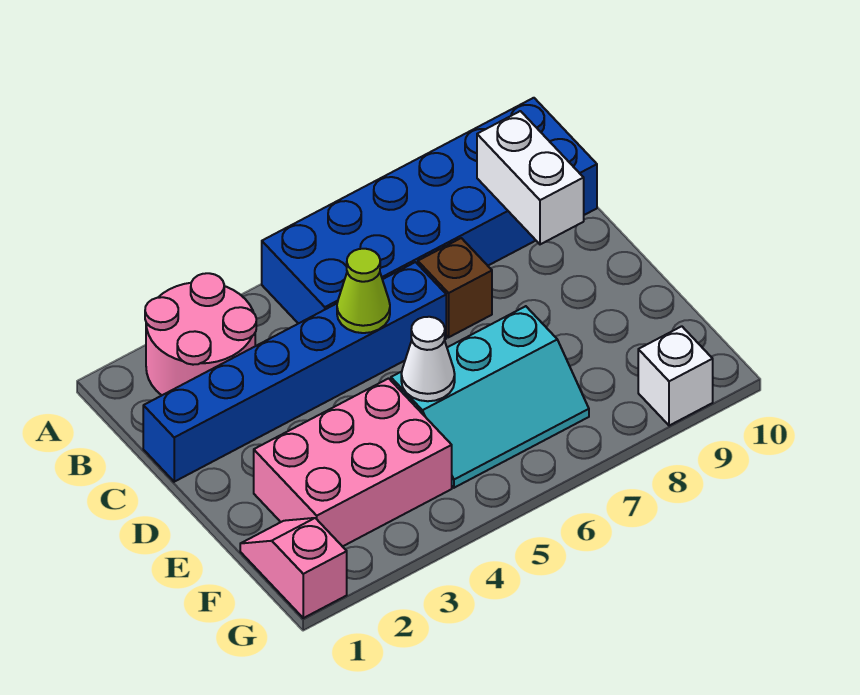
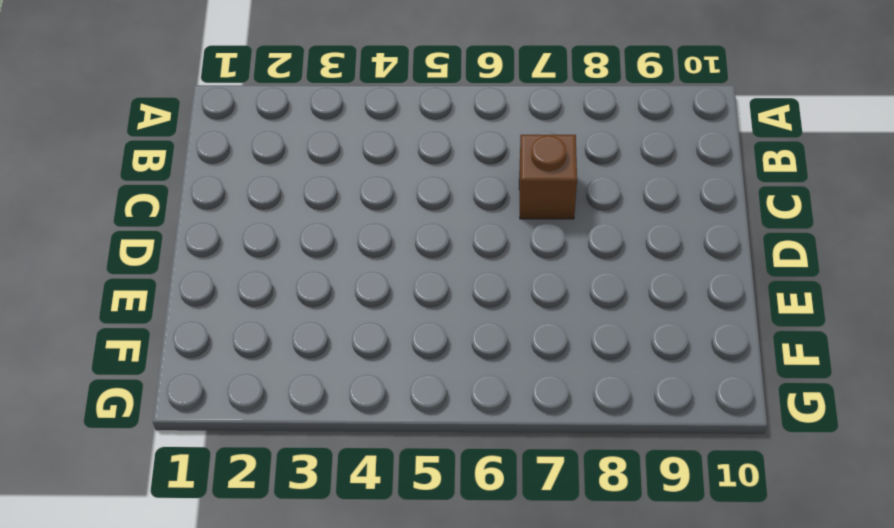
none -> pink round brick A2:B3 level 1
none -> blue brick A5:B10 level 1

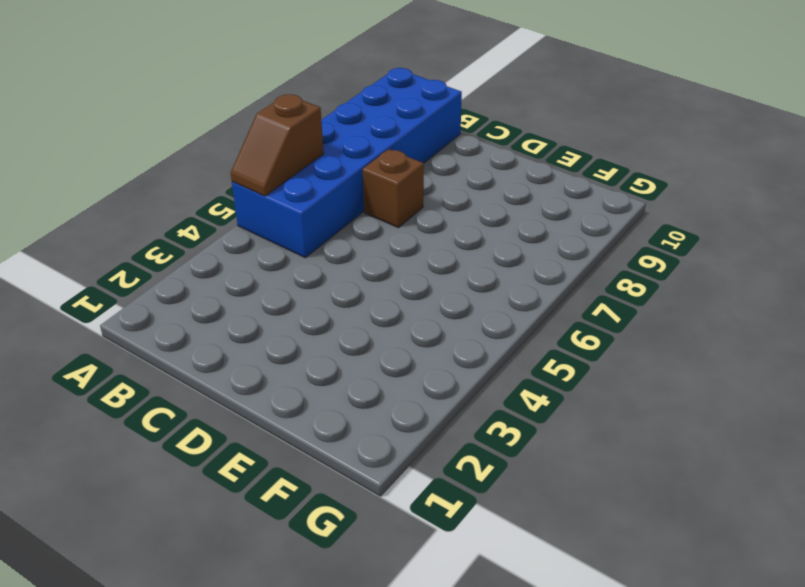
brown slope A5:A6 level 2 top 6 -> none
none -> pink round brick A2:B3 level 1
none -> blue brick C1:C6 level 1

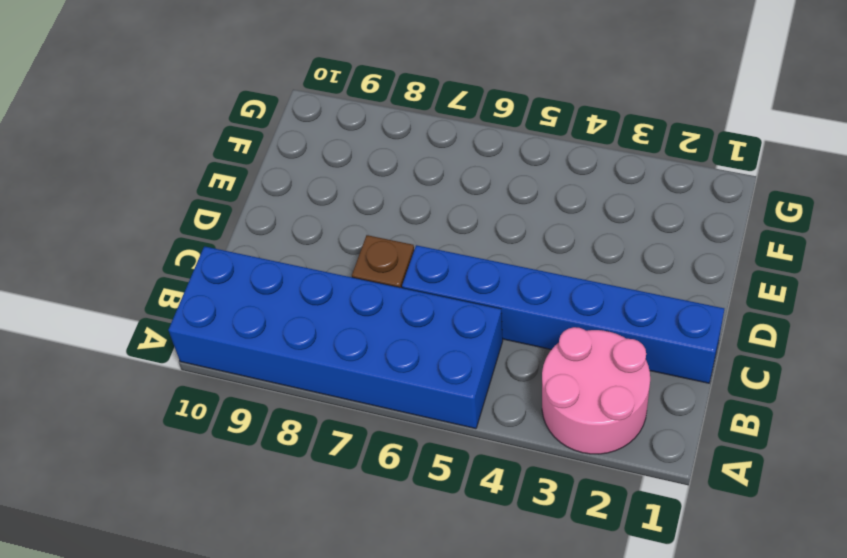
none -> pink brick E2:F4 level 1
none -> cyan slope E5:F7 level 1 top E

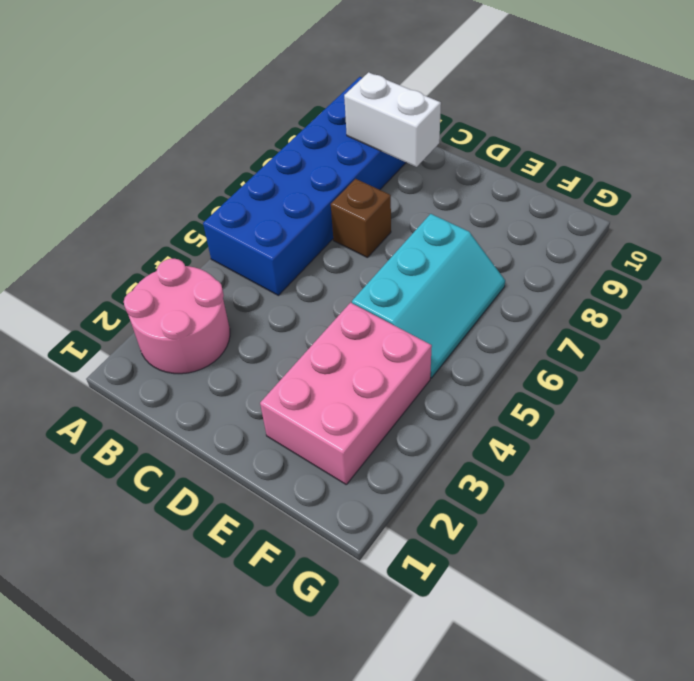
none -> blue brick C1:C6 level 1
none -> pink slope F1:G1 level 1 top G

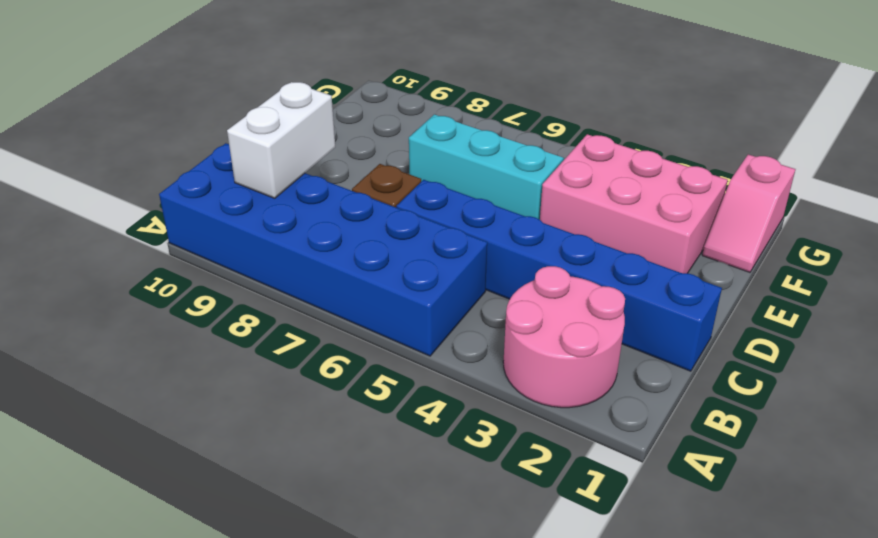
none -> white brick G9 level 1
none -> lime cone C5 level 2

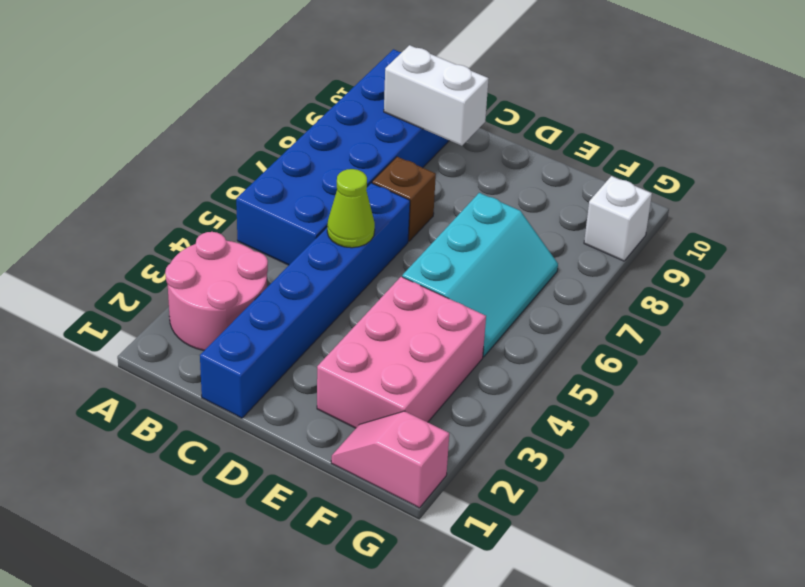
none -> white cone E5 level 2

